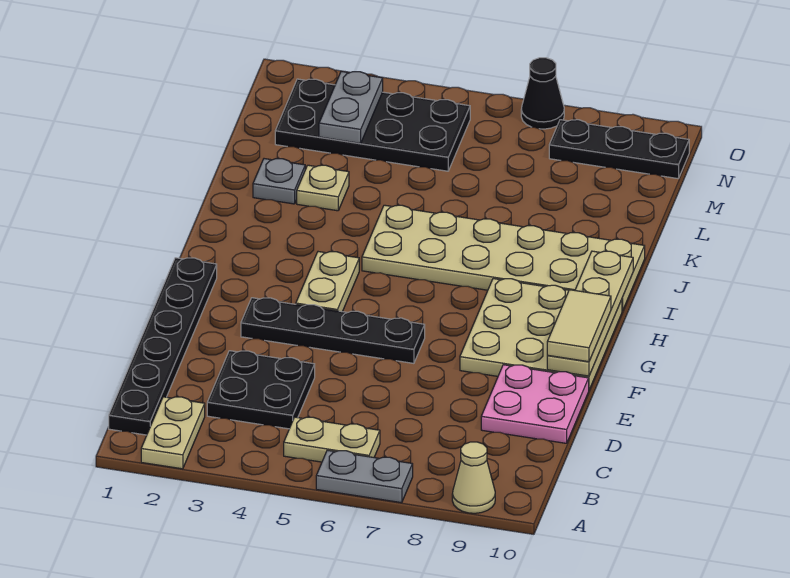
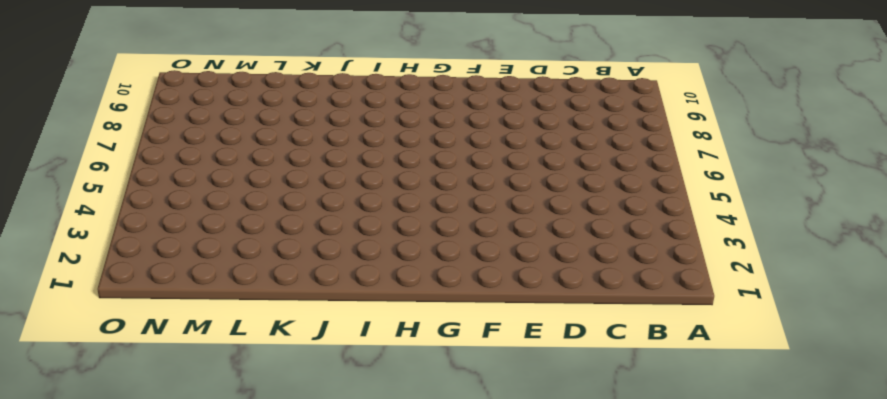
none -> tan plate A2:B2 level 1
none -> grey plate A6:A7 level 1
none -> tan cone A9 level 1

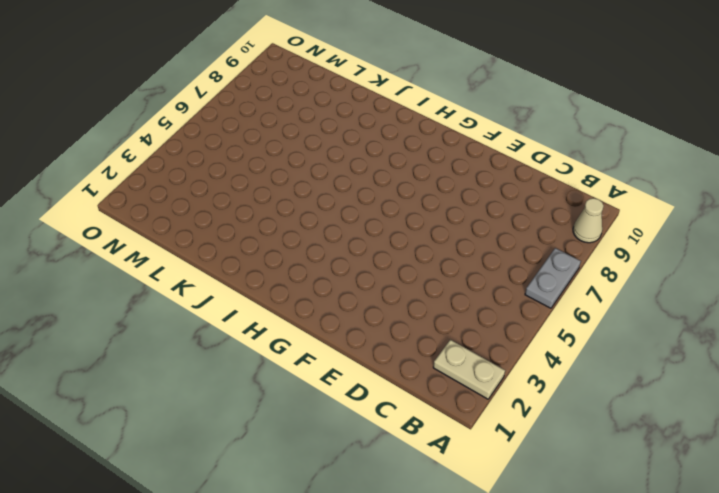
none -> black plate B1:G1 level 1
none -> tan plate B5:B6 level 1
none -> black plate C3:D4 level 1

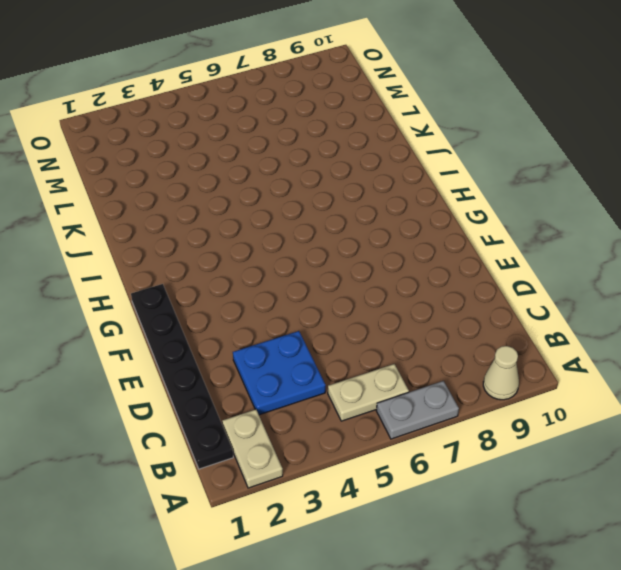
blue plate C3:D4 level 1 -> black plate C3:D4 level 1
none -> pink plate D9:E10 level 1
none -> black plate F3:F6 level 1
none -> tan plate F8:H10 level 1

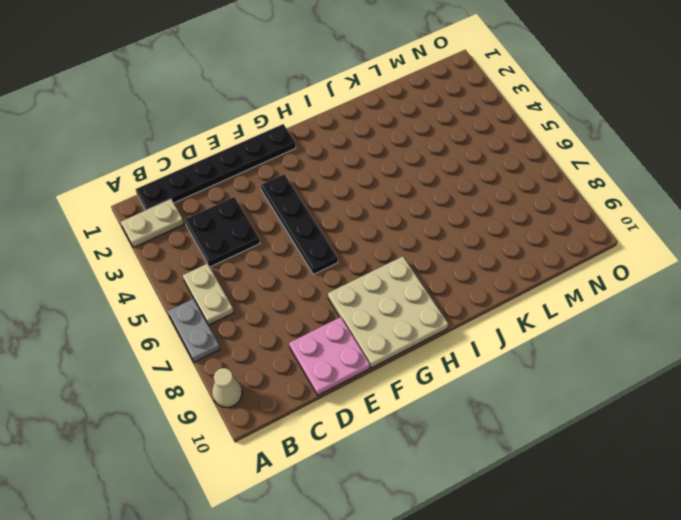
none -> tan plate G4:H4 level 1
none -> tan plate I5:J10 level 1
none -> grey plate K2 level 1

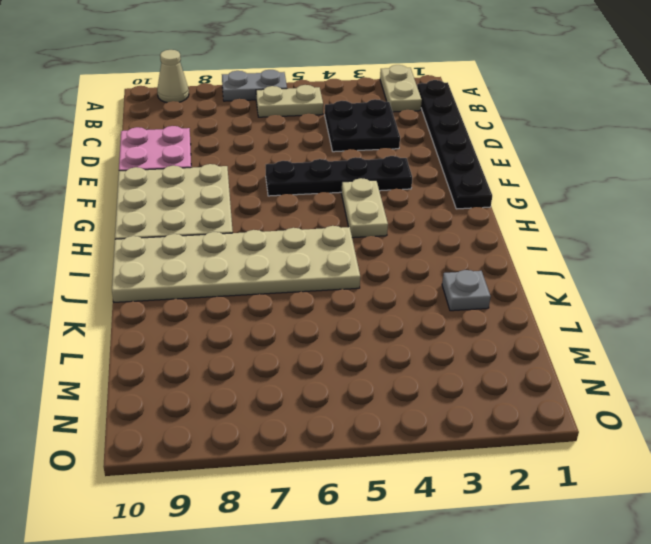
none -> tan plate K3 level 1
none -> black plate M2:N5 level 1
none -> black plate N8:N10 level 1

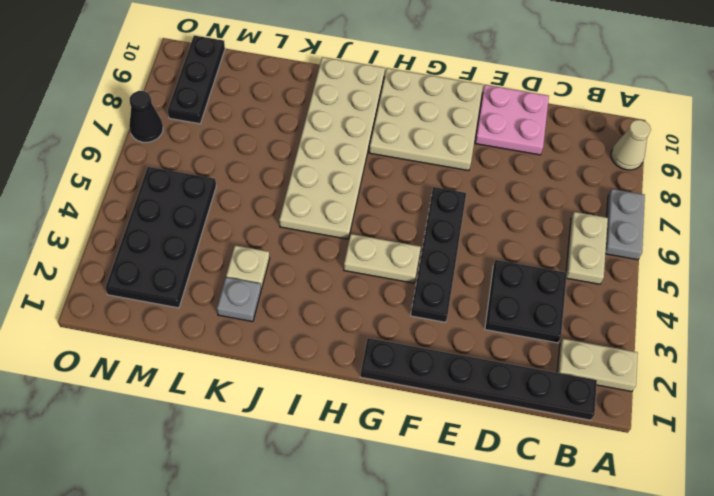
none -> tan plate F10:I10 level 2
none -> grey plate M3:N3 level 2
none -> tan tile F10:G10 level 3

